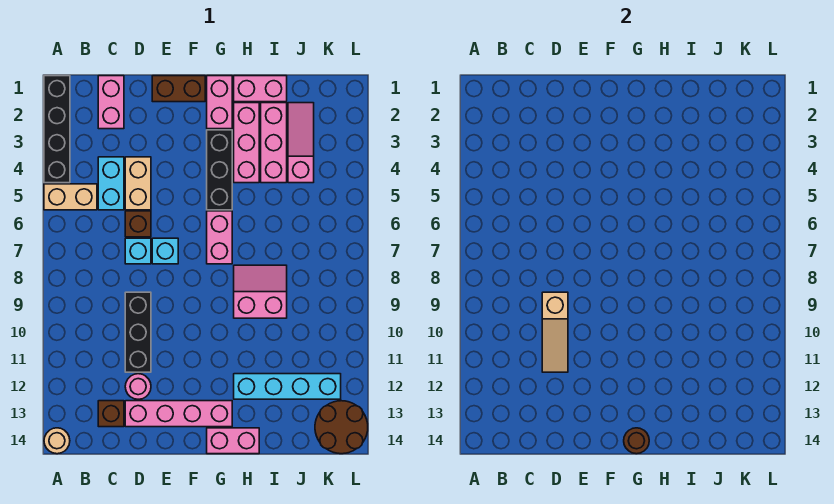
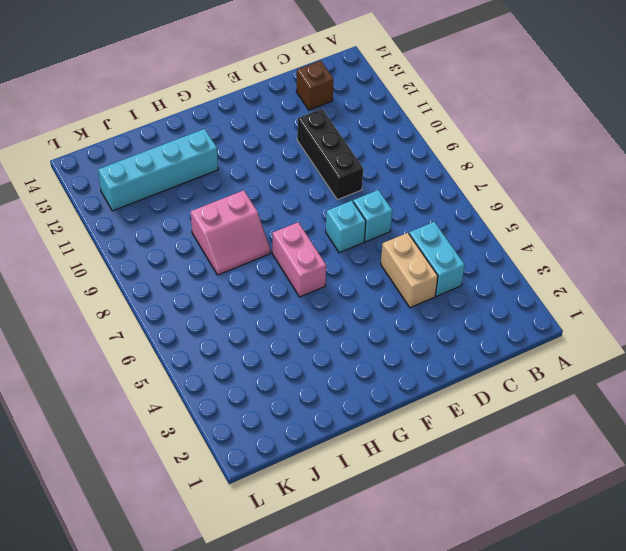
none -> black brick A1:A4 level 1
none -> tan brick A5:B5 level 1
none -> tan round brick A14 level 1

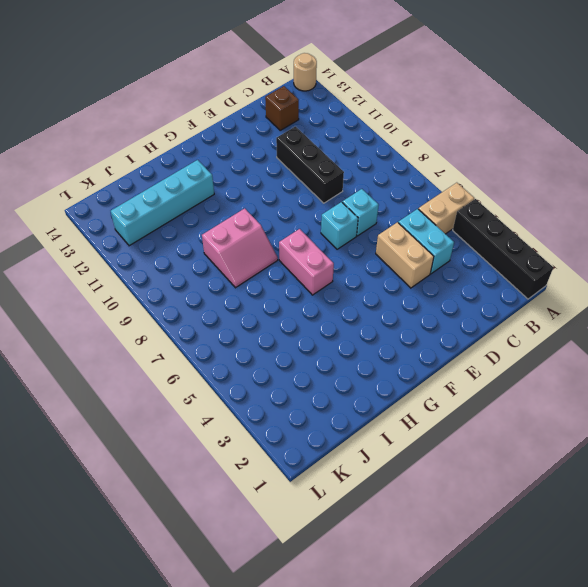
none -> pink brick C1:C2 level 1
none -> brown brick D6 level 1
none -> pink round brick D12 level 1

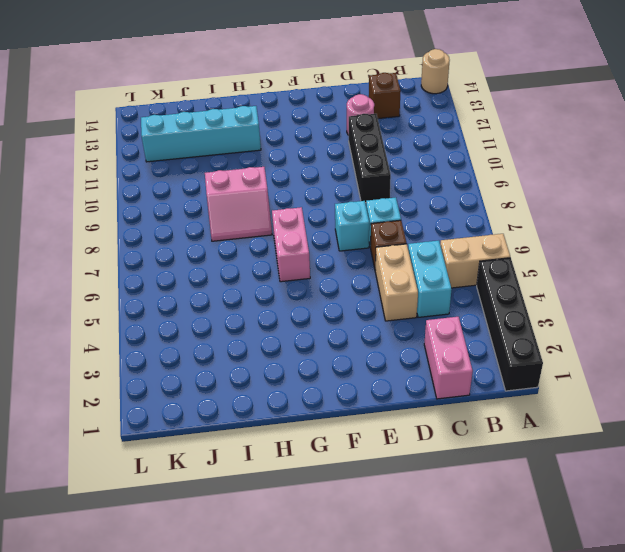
none -> pink brick D13:G13 level 1
none -> brown brick E1:F1 level 1
none -> pink brick G1:G2 level 1

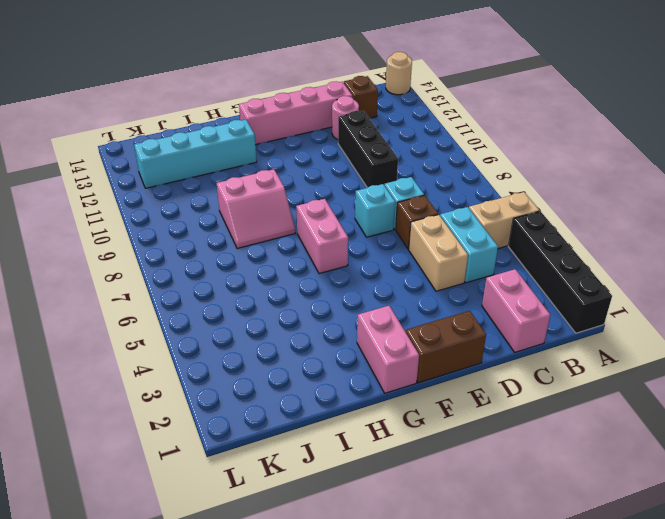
none -> black brick G3:G5 level 1
none -> pink brick G14:H14 level 1
none -> pink brick H1:I1 level 1

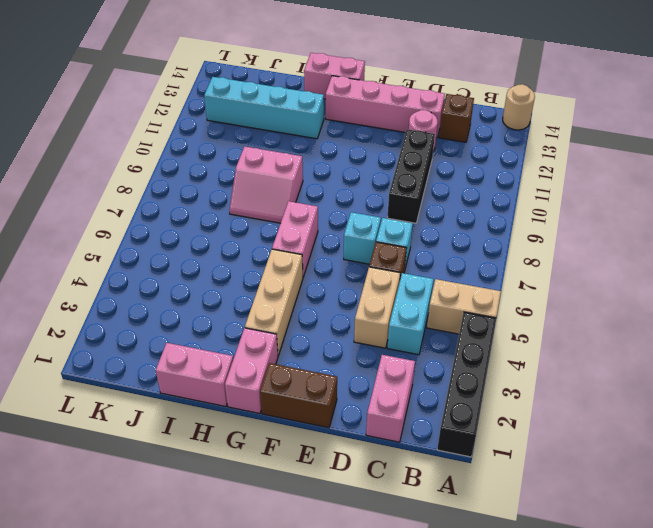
tan brick G3:G5 level 1 -> black brick G3:G5 level 1
none -> pink brick H2:H4 level 1
none -> pink brick I2:I4 level 1
none -> pink slope J2:J4 level 1 top 4

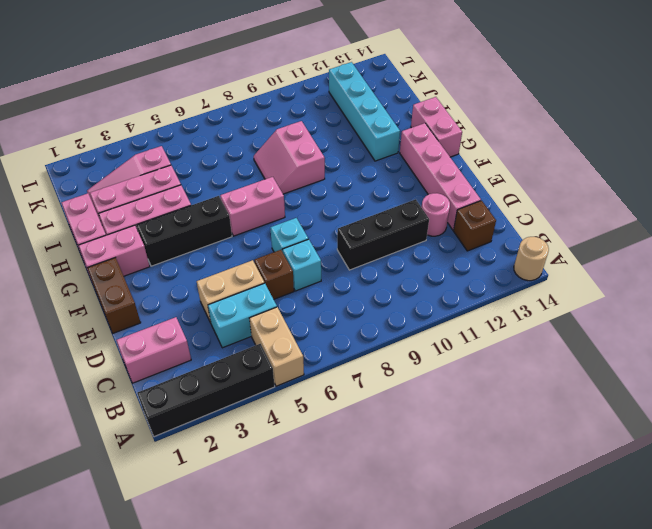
none -> brown round brick K13:L14 level 1
none -> tan slope D9:D11 level 2 top 9
none -> brown round brick G14 level 2

